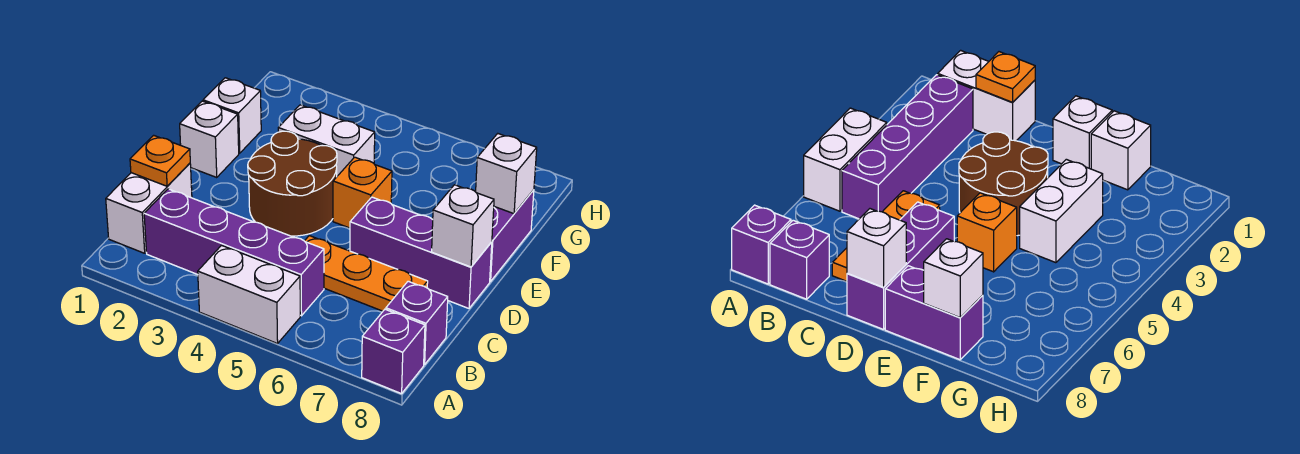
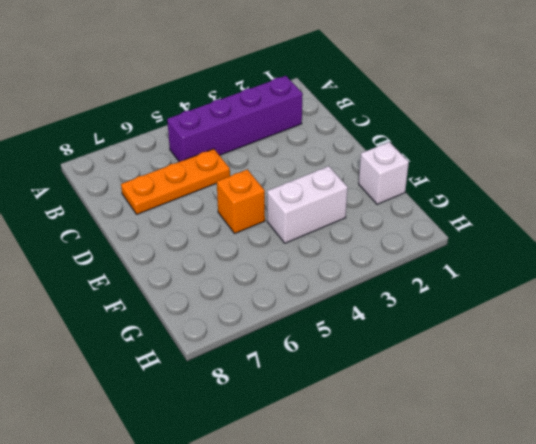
none -> white brick A4:A5 level 1
none -> purple brick A8 level 1
none -> white brick B1:C1 level 1

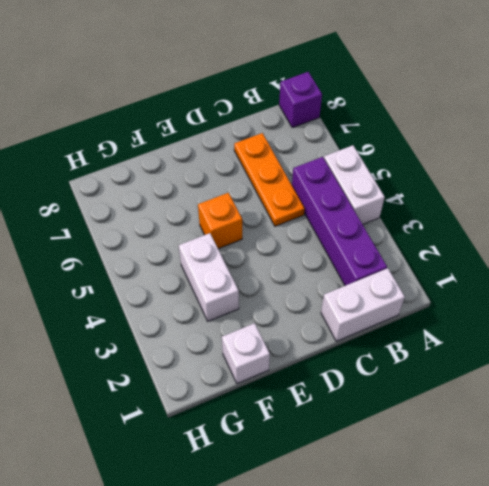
none -> purple brick B8 level 1
none -> brown round brick D3:E4 level 1
none -> purple brick D6:D8 level 1

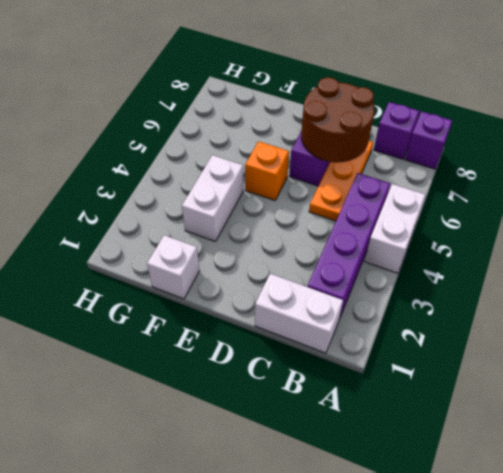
brown round brick C6:D7 level 2 -> brown round brick D3:E4 level 1
none -> white brick E1 level 1
none -> purple brick E8:F8 level 1
none -> orange plate C1 level 2

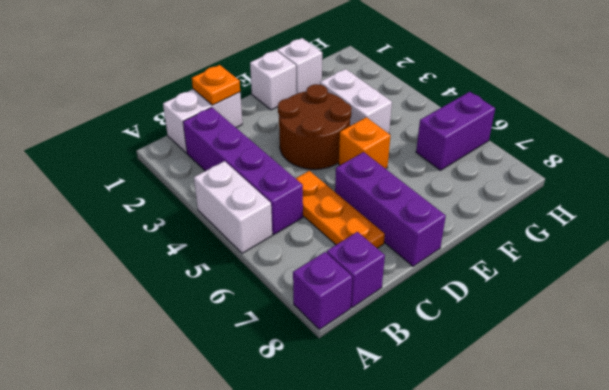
purple brick G6:H6 level 1 -> purple brick E8:F8 level 1
none -> white brick D8 level 2
none -> white brick F8 level 2

